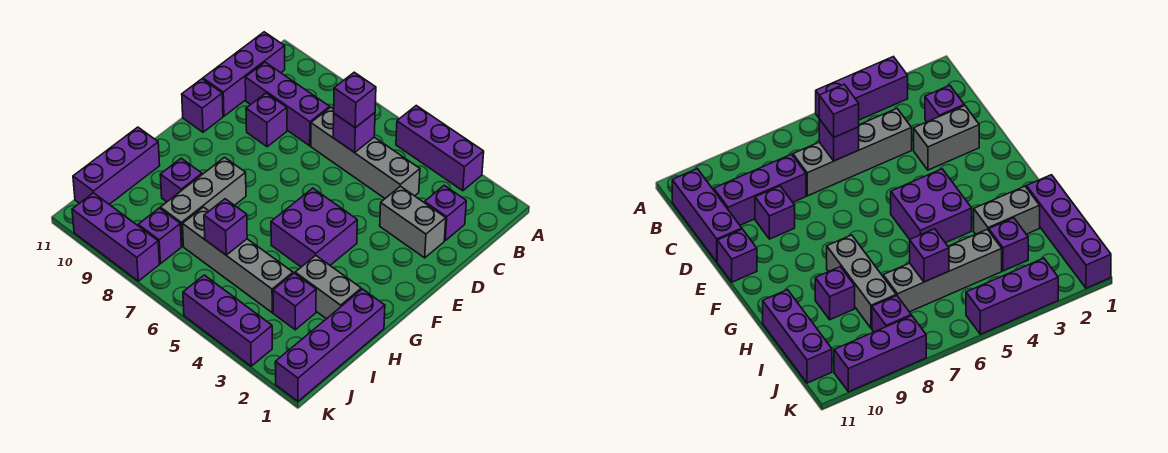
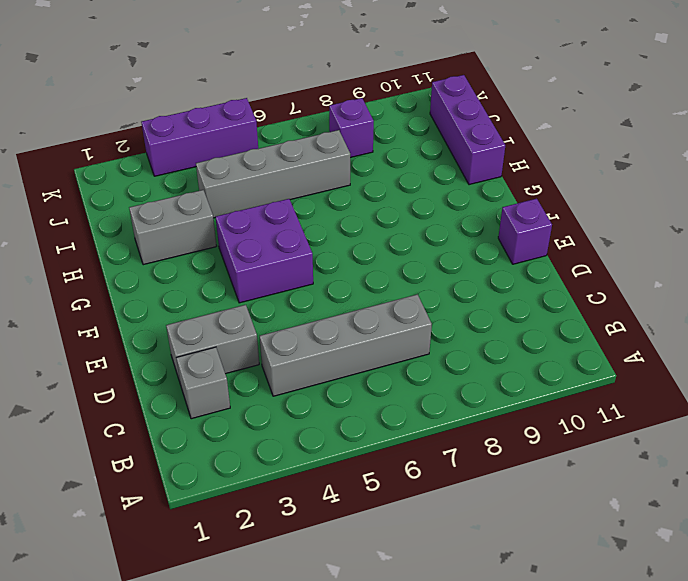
grey brick C2 level 1 -> purple brick C2 level 1
none -> purple brick A3:A5 level 1
none -> purple brick B11:D11 level 1
none -> purple brick C8:C10 level 1

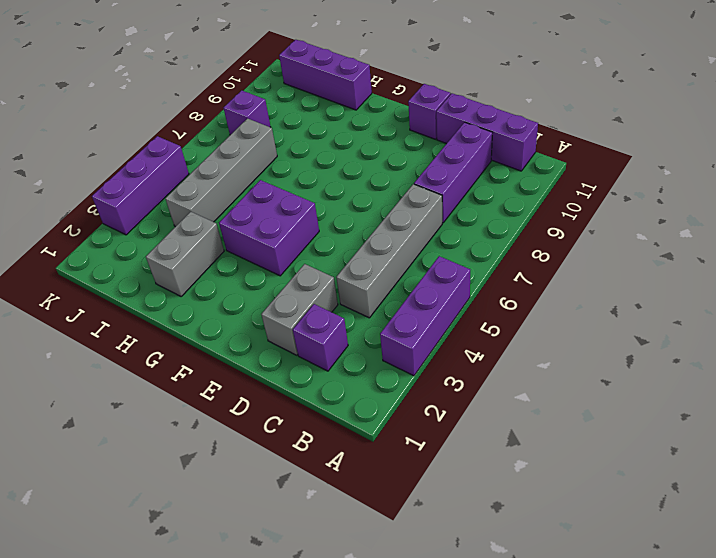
none -> purple brick D9 level 1
none -> grey brick G8:I8 level 1
none -> purple brick H1:K1 level 1

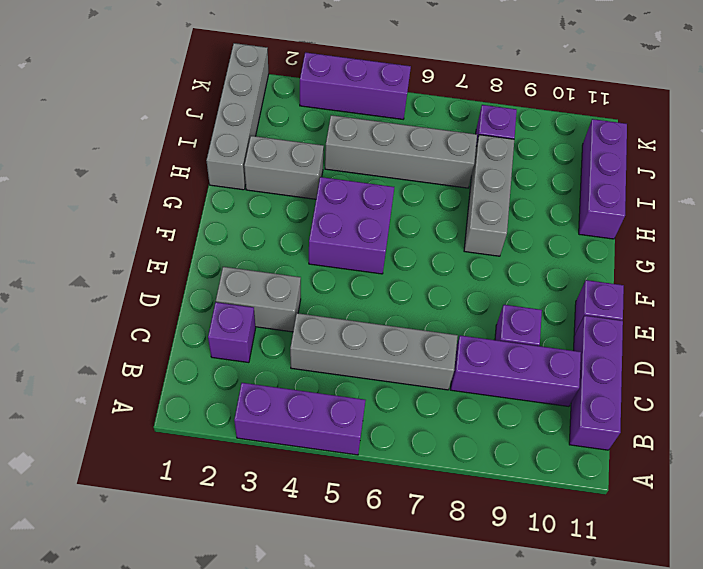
grey brick H1:K1 level 1 -> purple brick H1:K1 level 1
none -> purple brick H9 level 1
none -> purple brick I3 level 1
none -> purple brick K8:K10 level 1

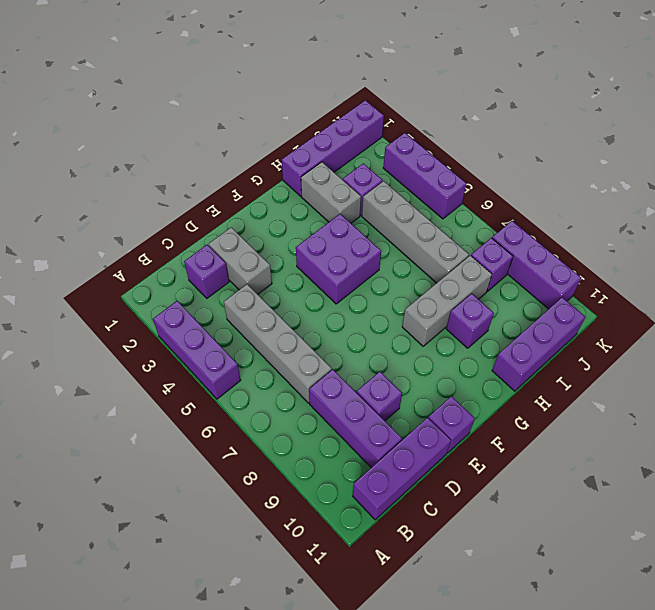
none -> purple brick C6 level 2
none -> purple brick I6 level 2
none -> purple brick C6 level 3

